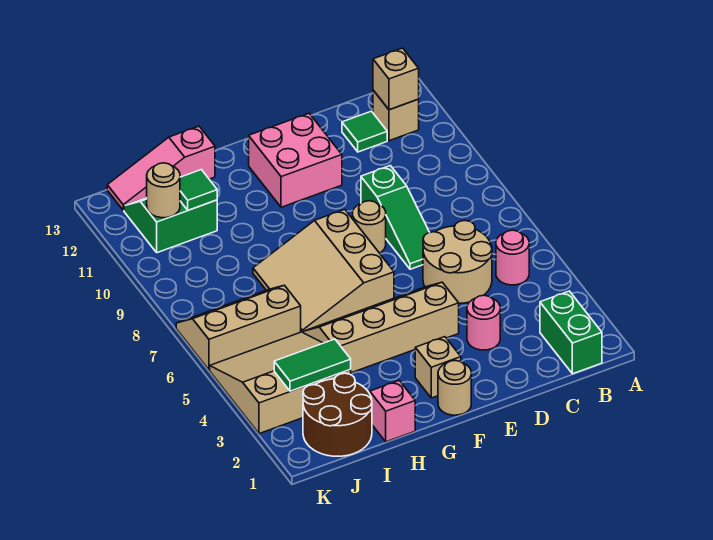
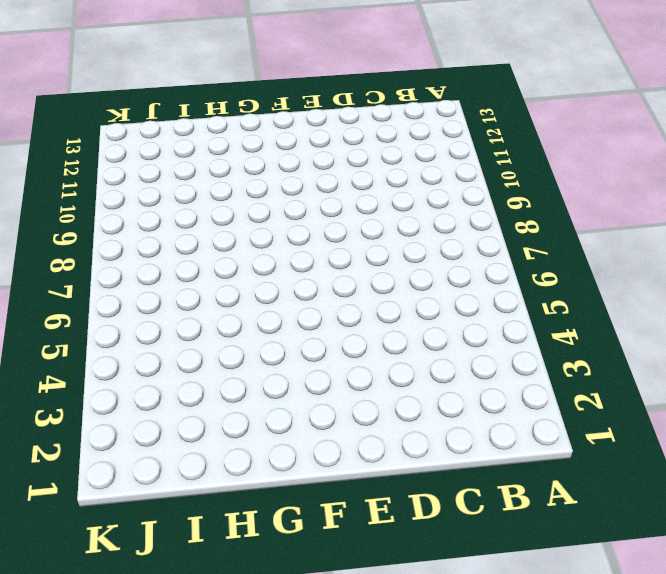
none -> green brick B1:B2 level 1
none -> pink round brick B5 level 1
none -> tan brick B12 level 1

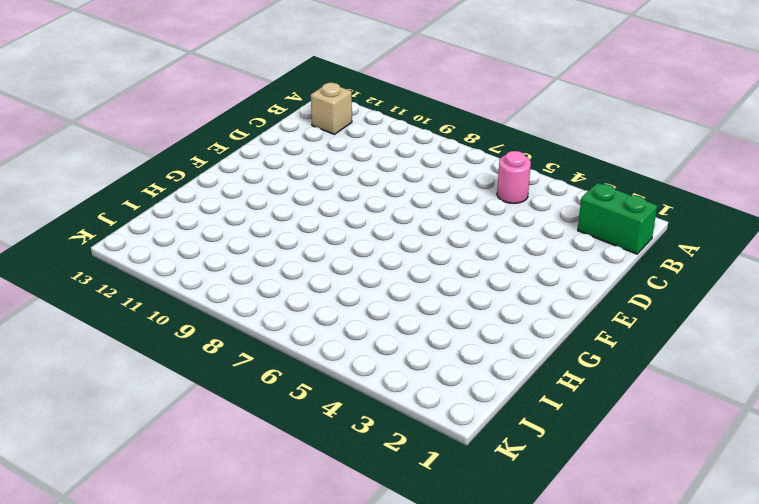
none -> tan round brick C5:D6 level 1
none -> green tile C12 level 1
none -> pink round brick D3 level 1

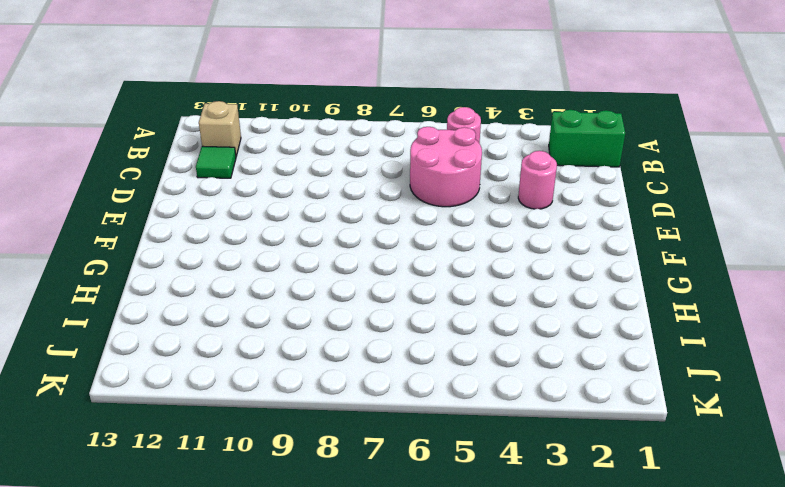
pink round brick C5:D6 level 1 -> tan round brick C5:D6 level 1
none -> green slope D7:D9 level 1 top 9
none -> tan slope E4:H5 level 1 top 4
none -> tan round brick E8 level 1

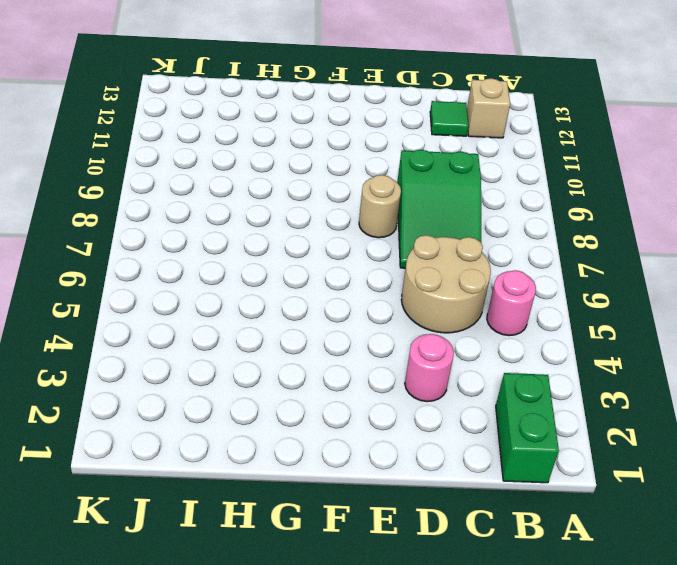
green slope C7:D9 level 1 top 9 -> green slope D7:D9 level 1 top 9
none -> tan slope E4:H5 level 1 top 4
none -> pink brick E11:F12 level 1
none -> tan round brick F1 level 1

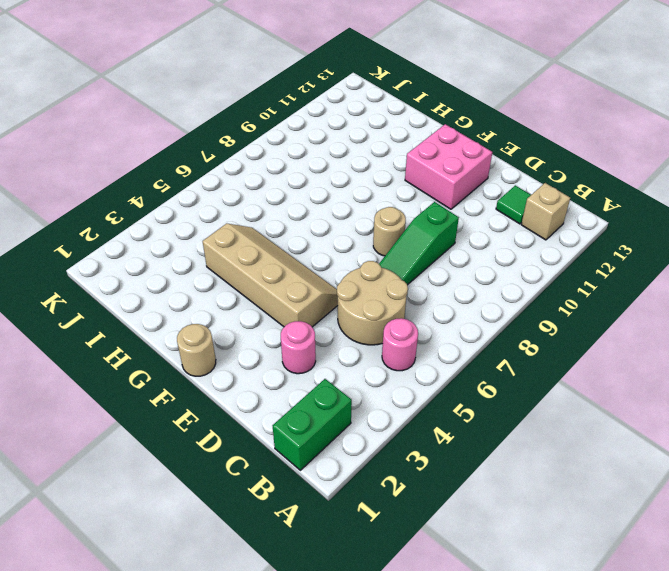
none -> tan brick F2 level 1
none -> tan slope F6:H8 level 1 top F
none -> pink brick H1 level 1

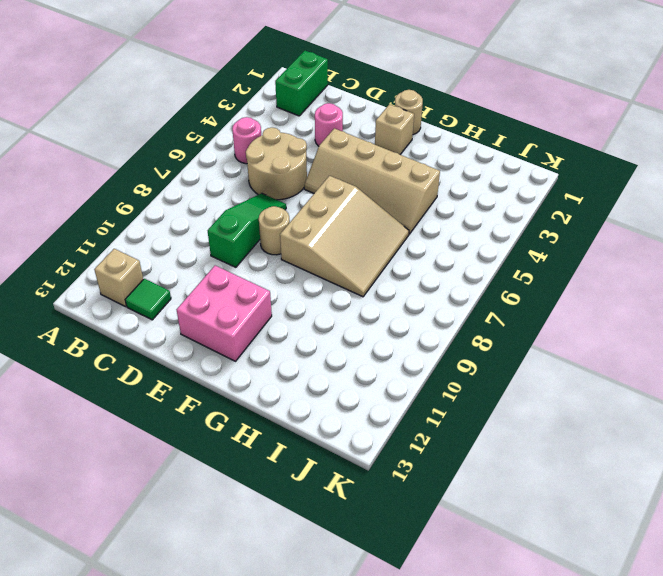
none -> pink brick H1 level 1
none -> pink slope H13:J13 level 1 top H
none -> brown round brick I1:J2 level 1

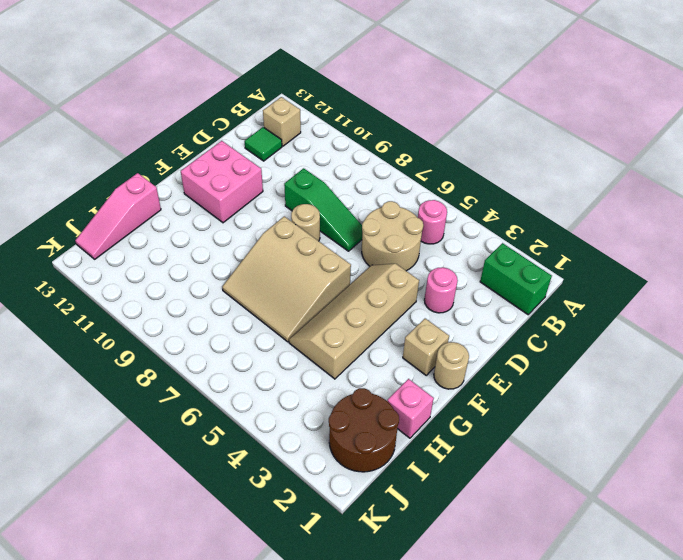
none -> tan slope I3:K5 level 1 top 3
none -> tan slope I6:K7 level 1 top 6
none -> green slope I11:J12 level 1 top 11

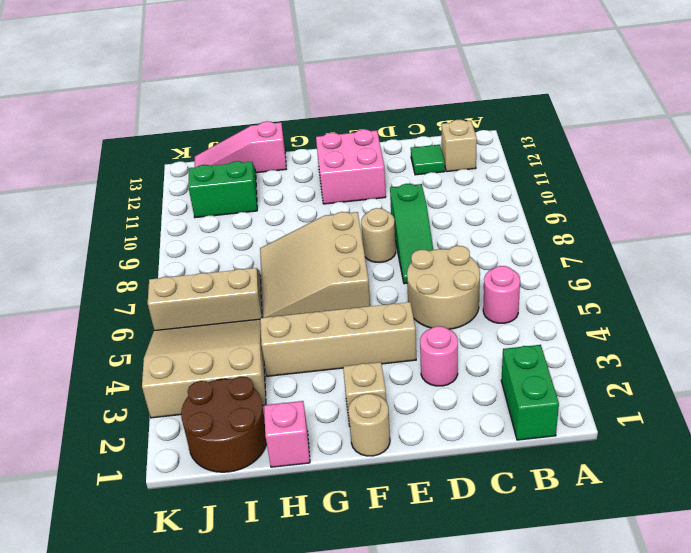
none -> tan brick B12 level 2
none -> green tile I3:J3 level 2
none -> green tile I11 level 2

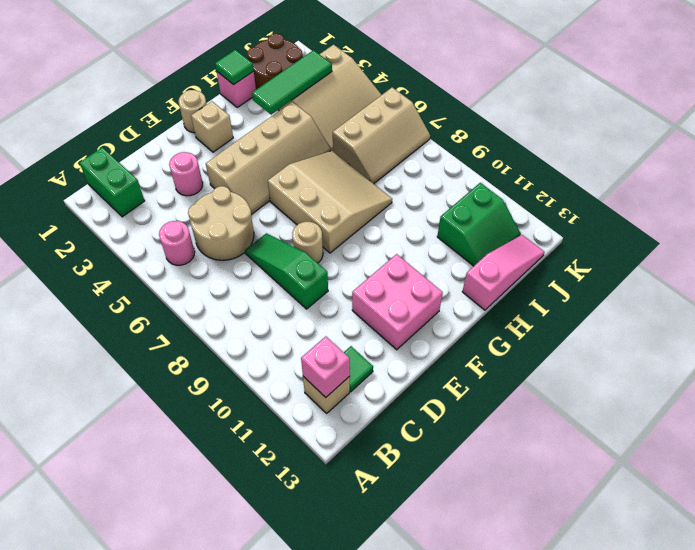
pink brick B12 level 2 -> tan brick B12 level 2
green tile H1 level 2 -> green tile I11 level 2
green tile H3:J3 level 2 -> green tile I3:J3 level 2
none -> tan round brick J11 level 2

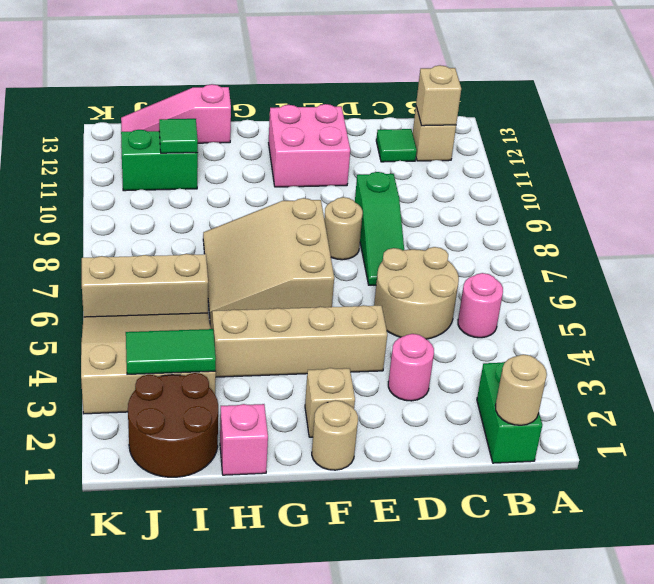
tan round brick B1 level 2 -> tan round brick J11 level 2

